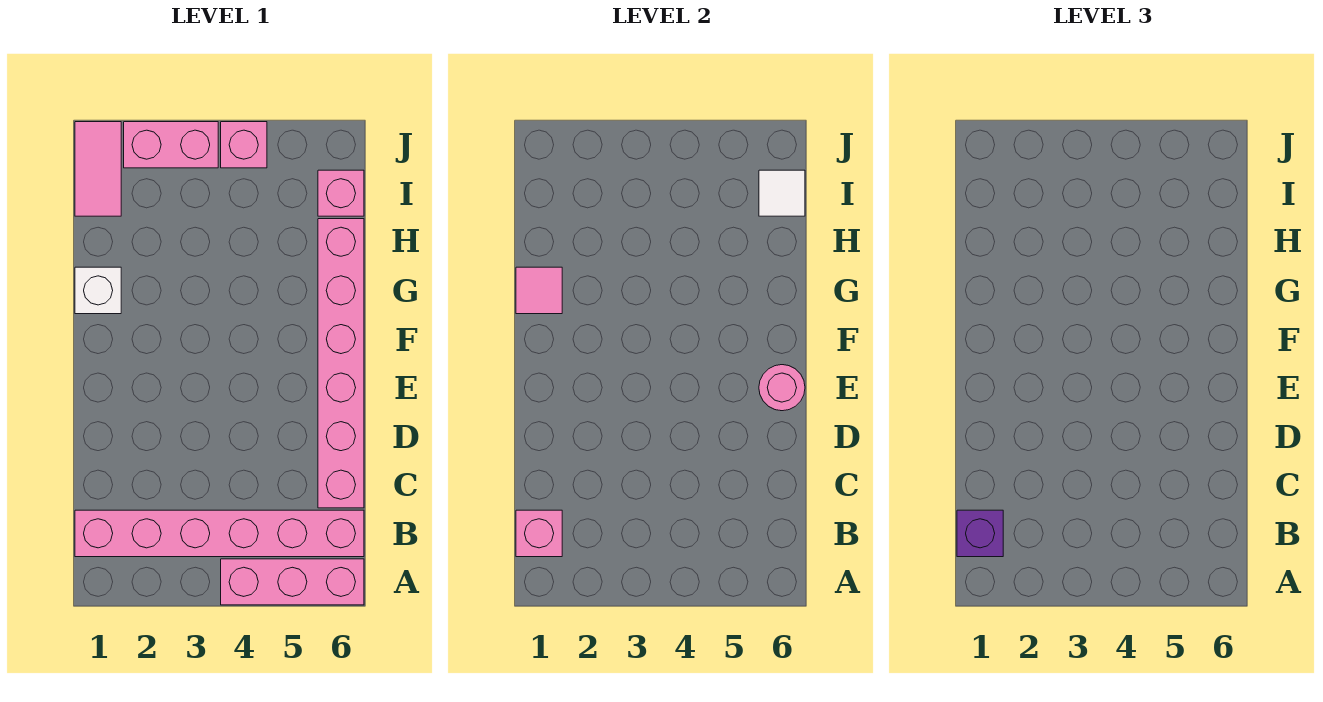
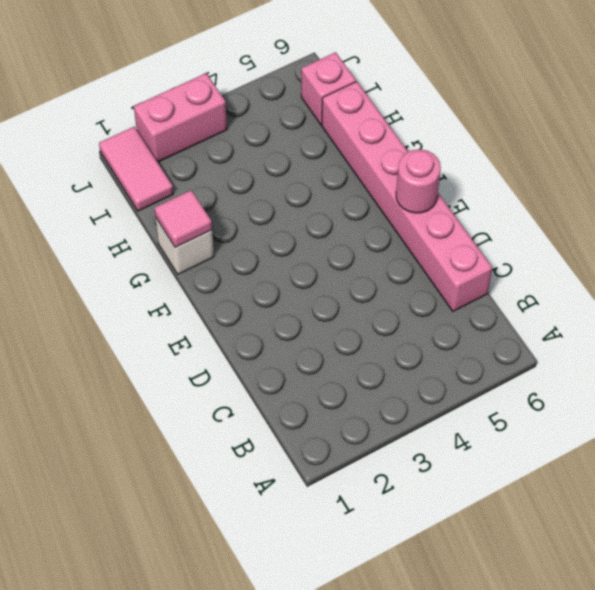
none -> pink brick A4:A6 level 1
none -> pink brick B1:B6 level 1
none -> pink brick J4 level 1

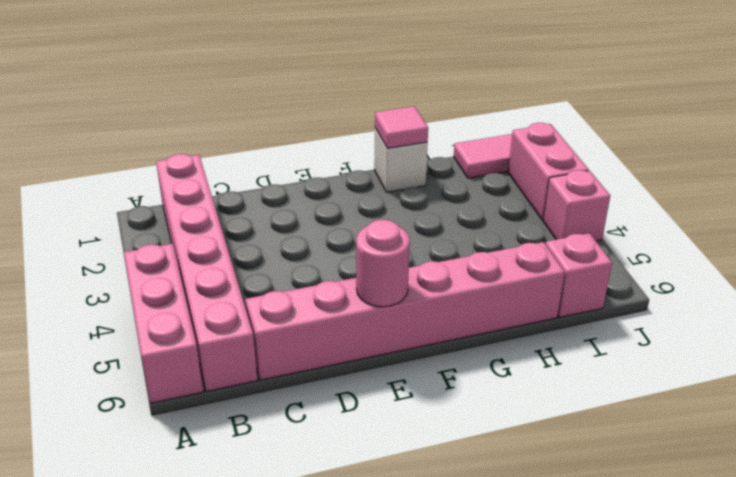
none -> pink brick B1 level 2
none -> white tile I6 level 2
none -> purple brick B1 level 3

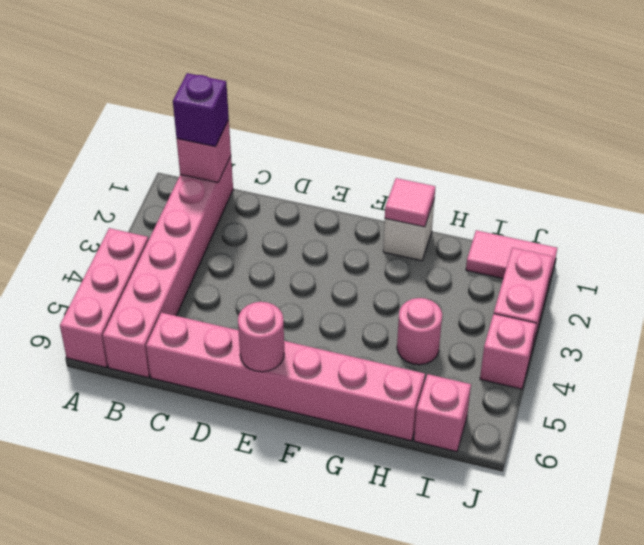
pink round brick H4 level 1 -> none
none -> white tile I6 level 2

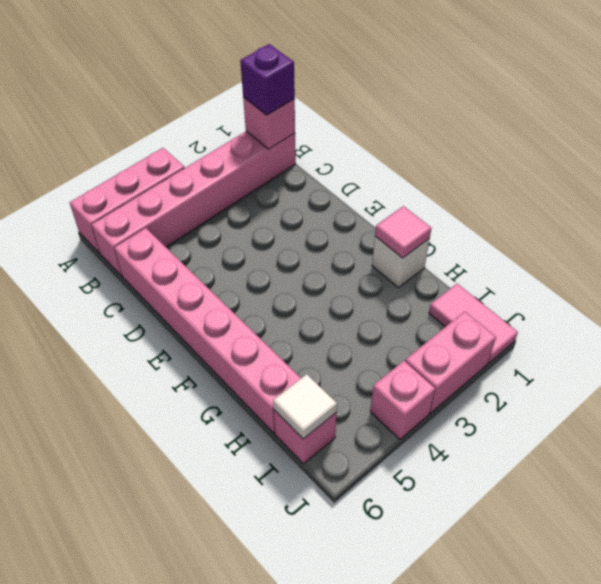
none -> pink round brick E6 level 2

